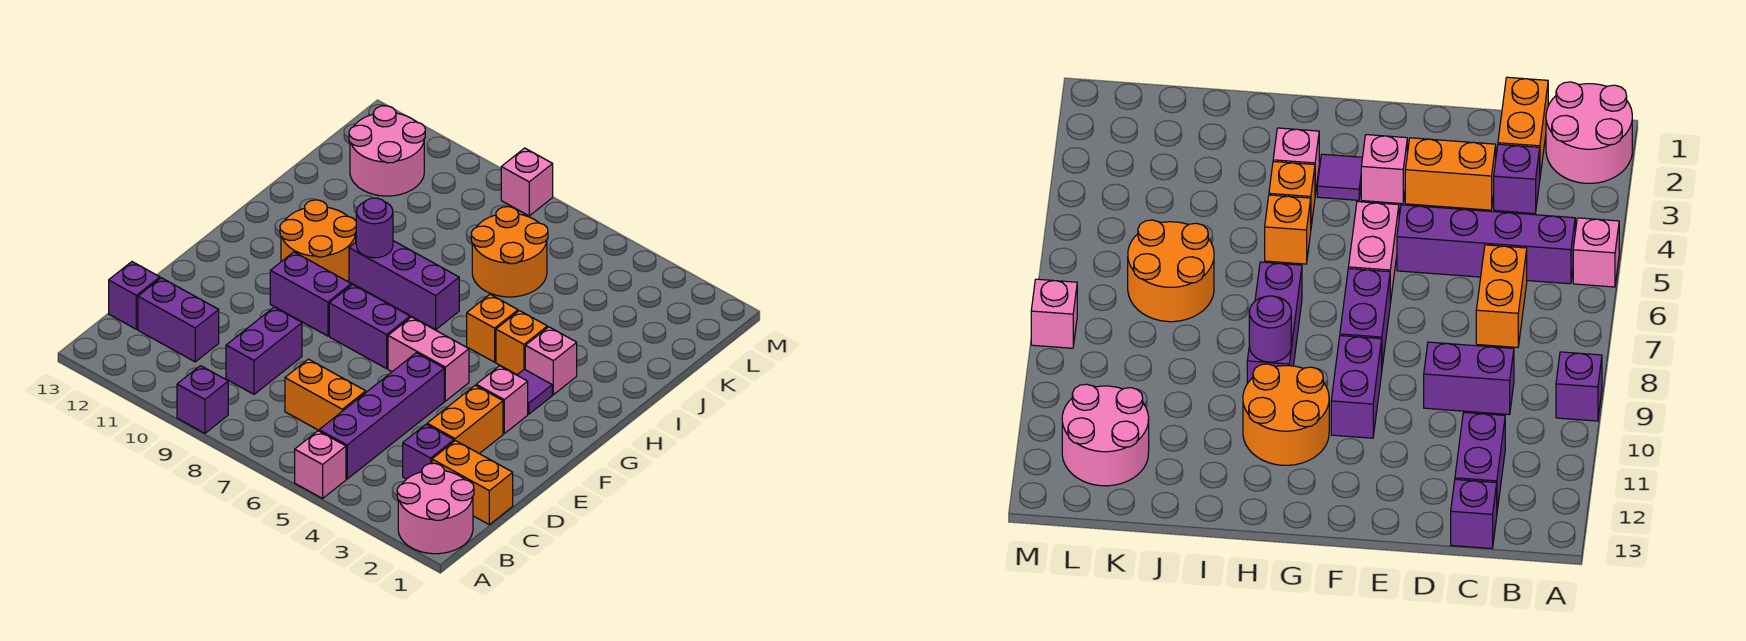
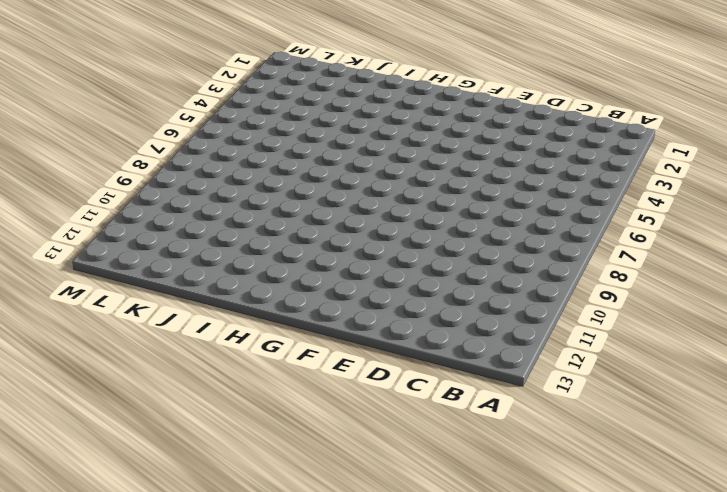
none -> pink round brick A1:B2 level 1
none -> pink brick A5 level 1
none -> purple brick A9 level 1

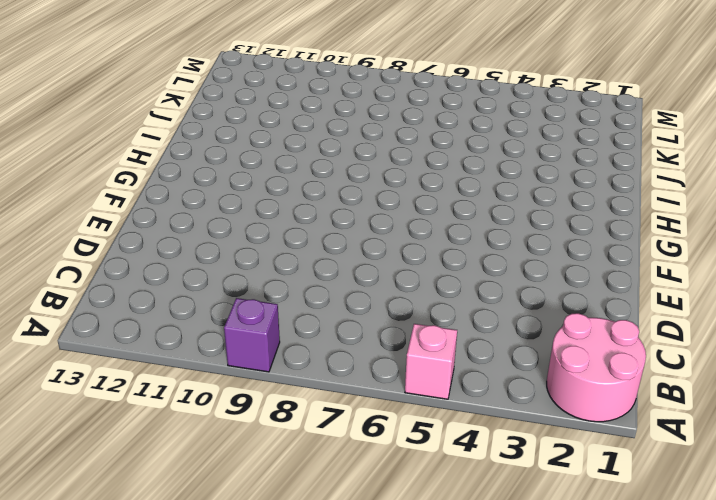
none -> purple brick B5:E5 level 1
none -> orange brick C1:C2 level 1
none -> purple brick C3 level 1

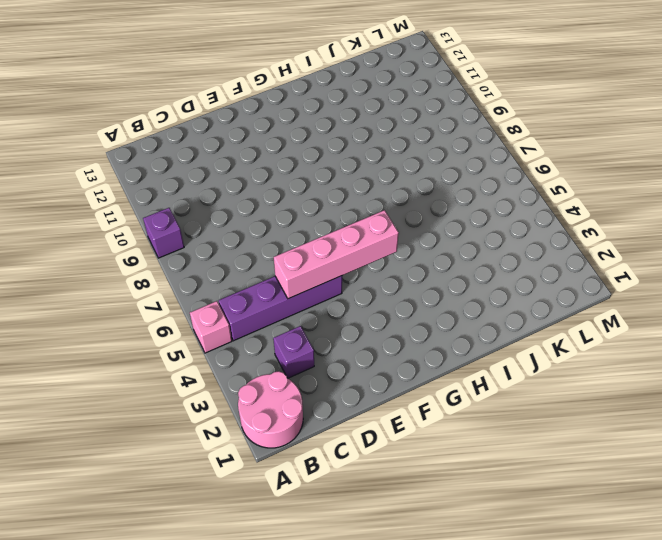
pink brick D5:G5 level 2 -> none
none -> orange brick C1:C2 level 1
none -> orange brick C6:C7 level 1
none -> purple brick C9:D9 level 1

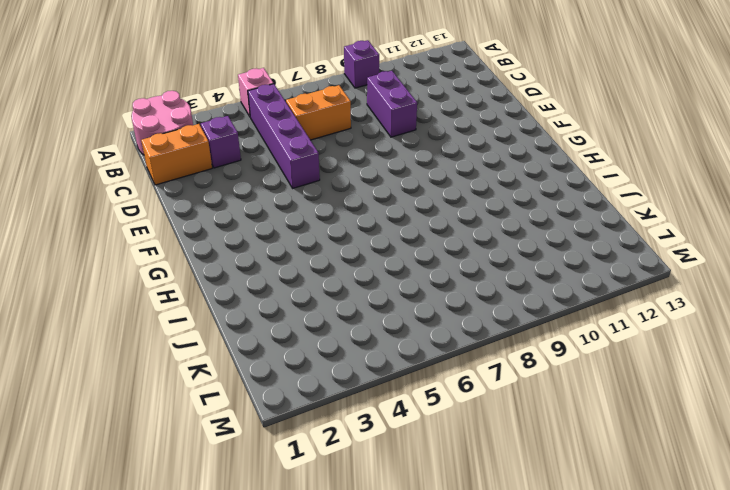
none -> purple brick C11:C12 level 1
none -> purple brick C13 level 1
none -> orange brick D3:E3 level 1

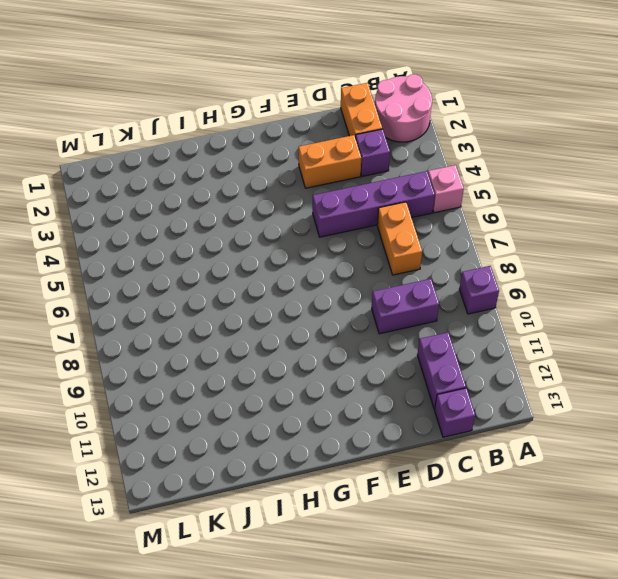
none -> pink brick F3 level 1
none -> pink brick F5:F6 level 1
none -> purple brick F7:F8 level 1

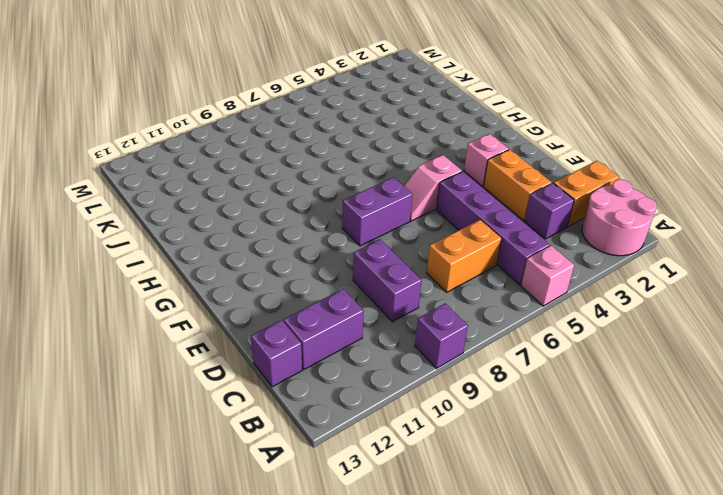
pink slope F5:F6 level 1 top 5 -> pink brick F5:F6 level 1
none -> purple brick F9:F10 level 1
none -> purple tile G3 level 1
none -> orange round brick G10:H11 level 1

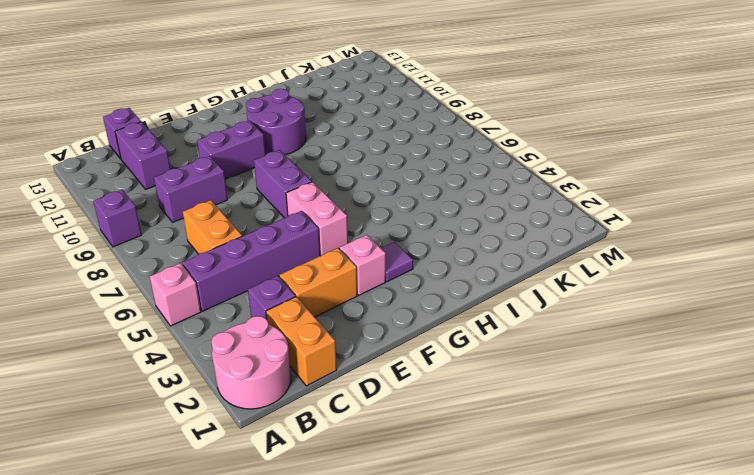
purple brick E10:F10 level 1 -> purple brick F9:F10 level 1
purple round brick G10:H11 level 1 -> orange round brick G10:H11 level 1
none -> pink brick H3 level 1
none -> orange brick H4 level 1
none -> orange brick H5 level 1

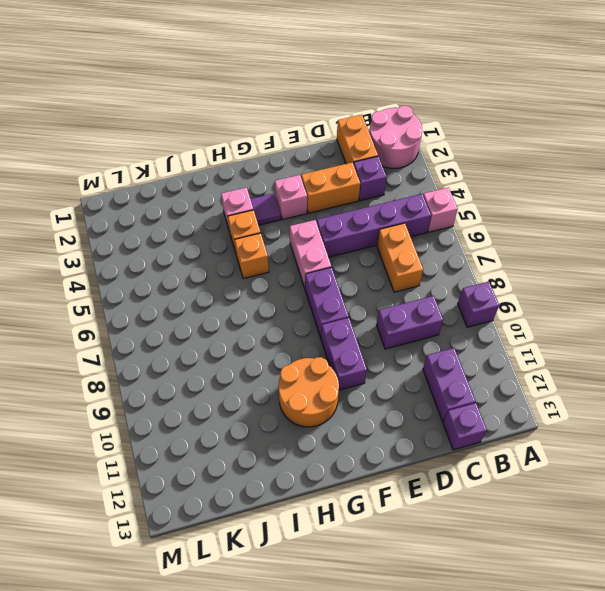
none -> purple brick H7:H9 level 1
none -> orange round brick J6:K7 level 1
none -> pink round brick K11:L12 level 1

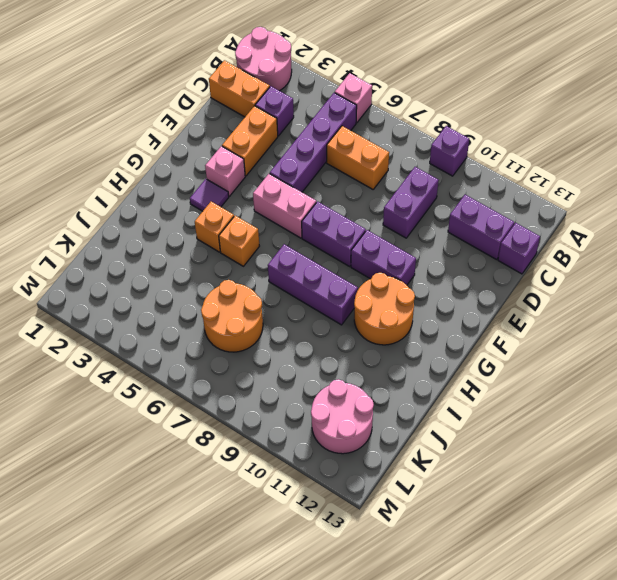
none -> pink brick H3 level 1
none -> pink brick M8 level 1
none -> purple round brick H9 level 2

